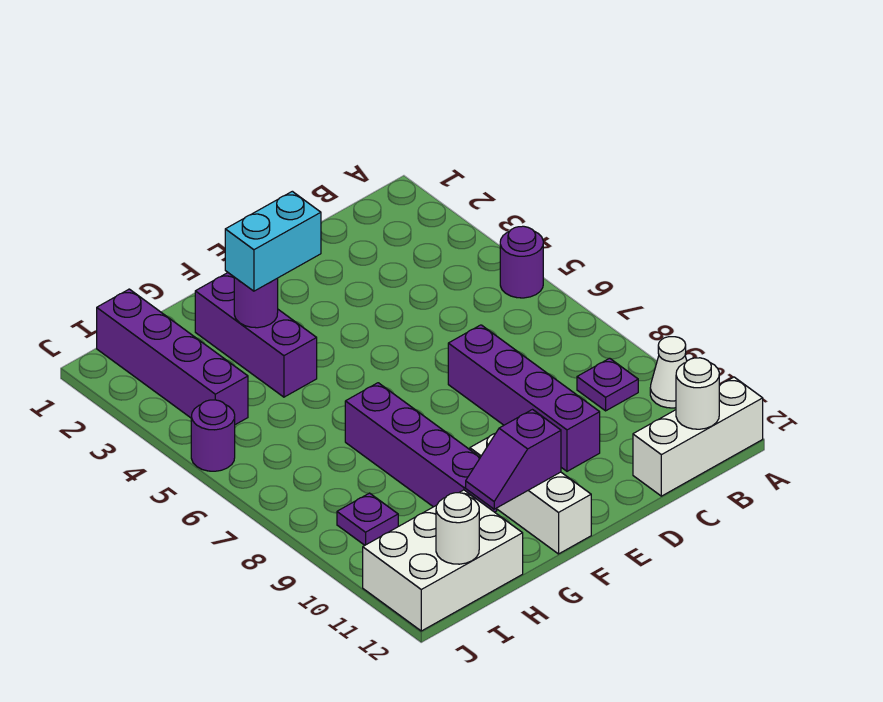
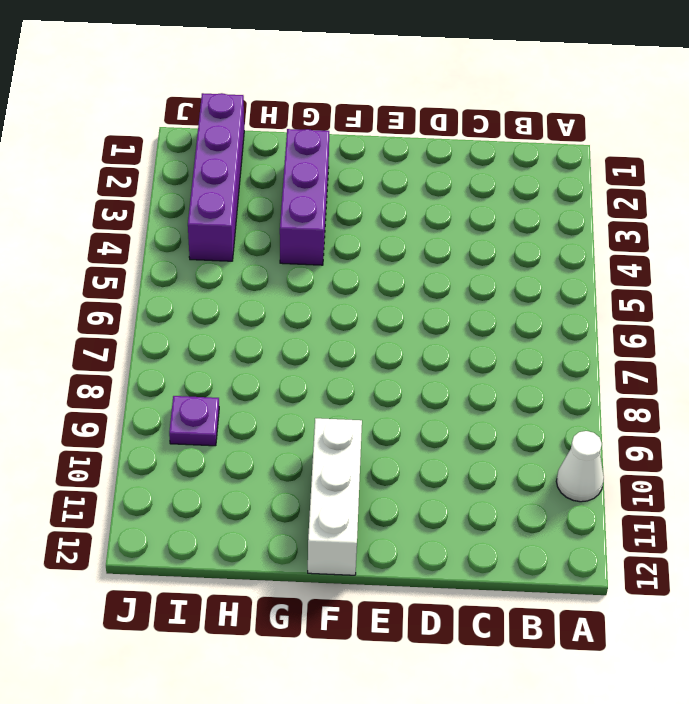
none -> purple round brick A5 level 1
none -> white brick A12:C12 level 1
none -> purple plate B9 level 1

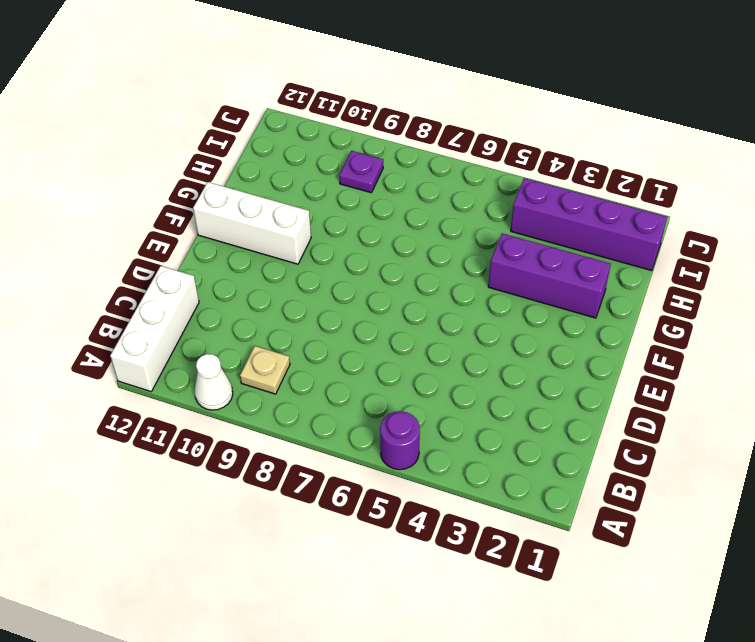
tan plate B9 level 1 -> purple plate B9 level 1
none -> purple brick D7:D10 level 1
none -> purple brick G7:G10 level 1
none -> white brick H11:J12 level 1

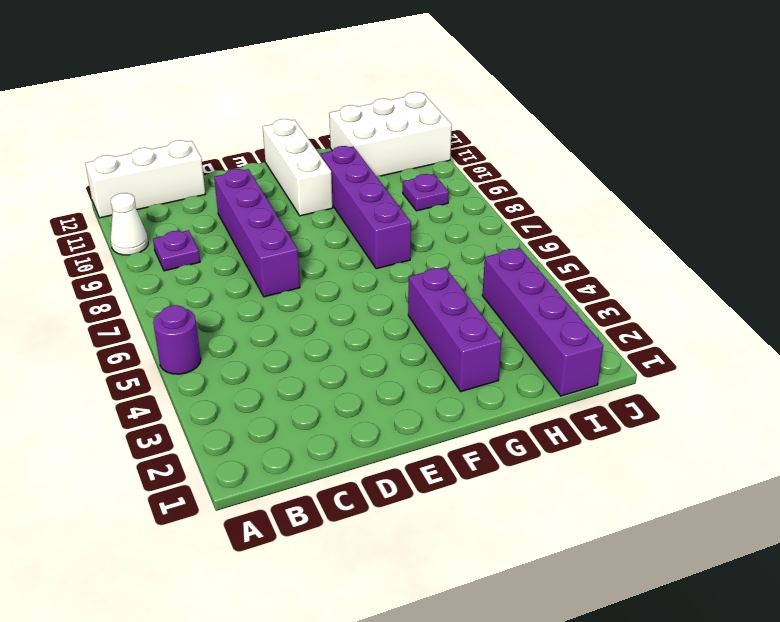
none -> purple round brick J5 level 1
none -> white round brick B12 level 2
none -> purple slope F11:G11 level 2 top F

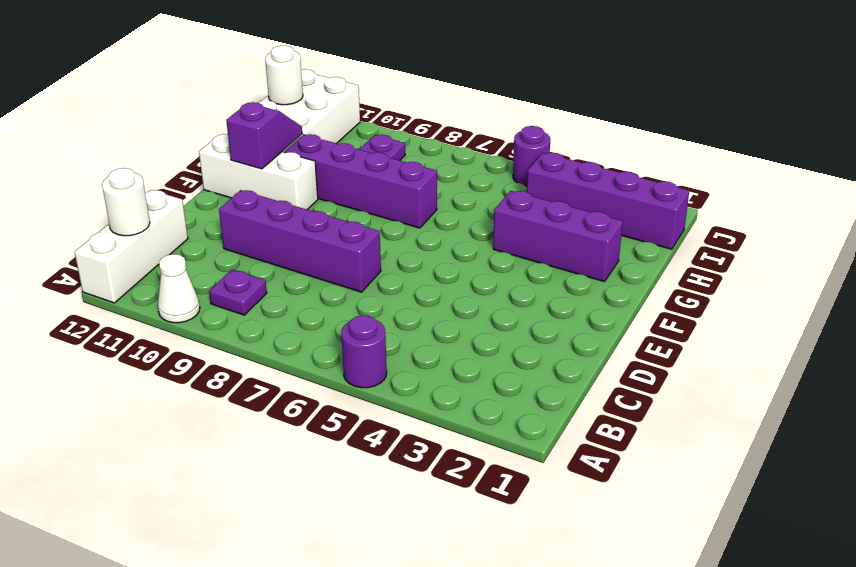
none -> purple round brick G3 level 2
none -> cyan brick F3:G3 level 3

